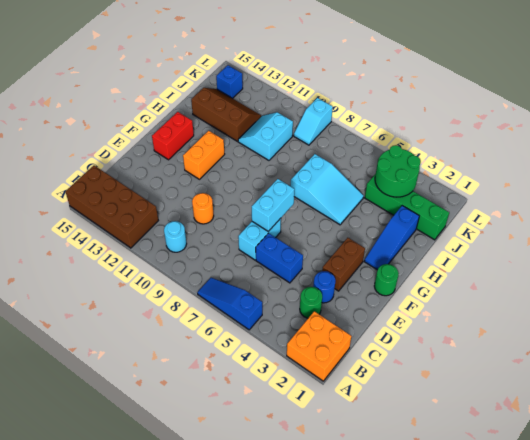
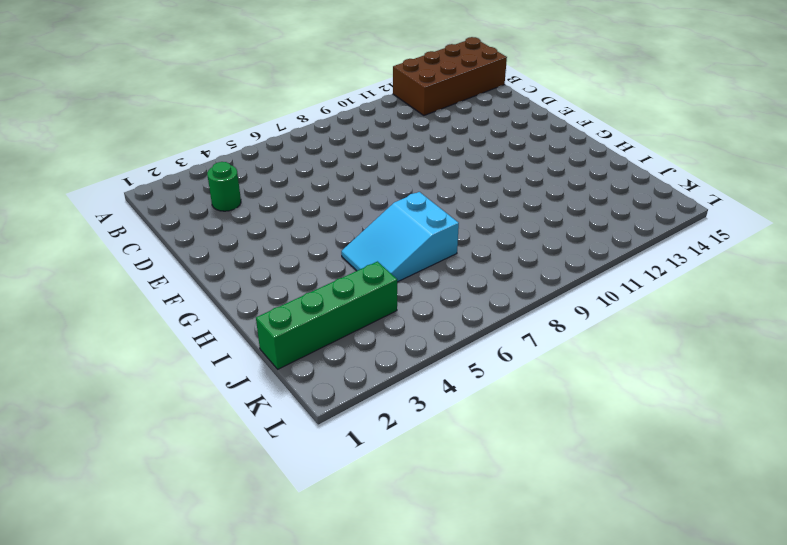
none -> orange brick A1:B2 level 1
none -> blue slope A5:A7 level 1 top 5
none -> cyan round brick B10 level 1

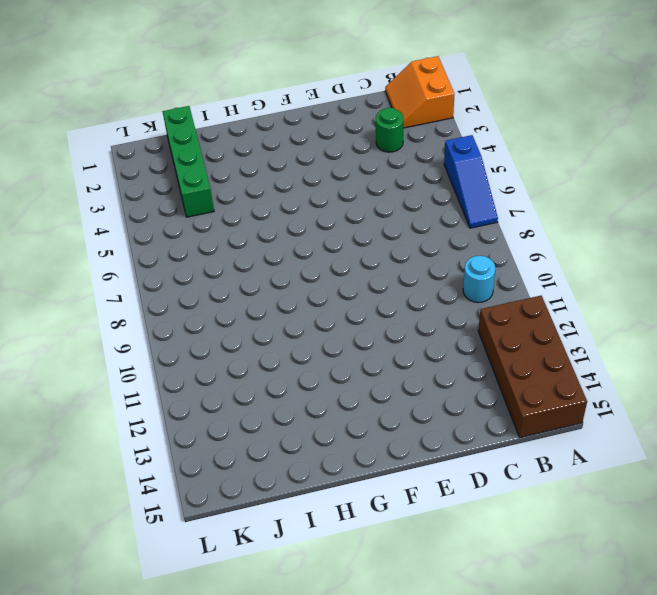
orange slope A1:B2 level 1 top A -> orange brick A1:B2 level 1
none -> blue round brick D3 level 1
none -> blue brick D5:D6 level 1
none -> cyan brick D7:E7 level 1

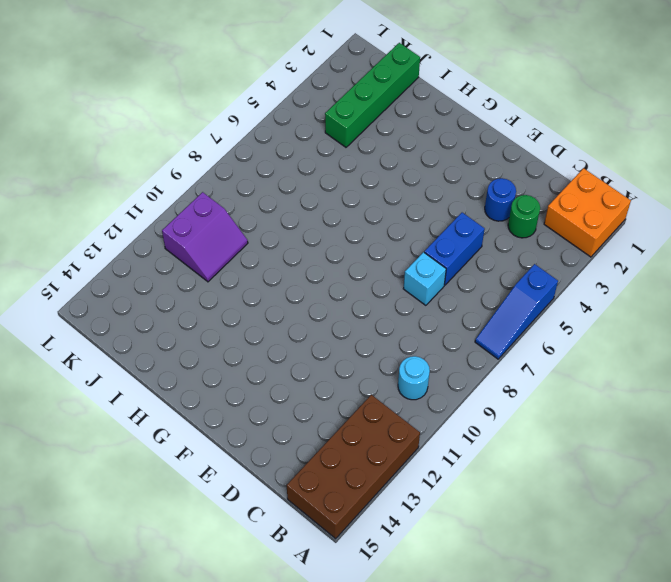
cyan brick D7 level 1 -> cyan brick D7:E7 level 1
purple slope J10:K11 level 1 top K -> cyan slope I10:J11 level 1 top 10
none -> orange round brick D10 level 1
none -> brown brick E3:F3 level 1
none -> green round brick F1 level 1

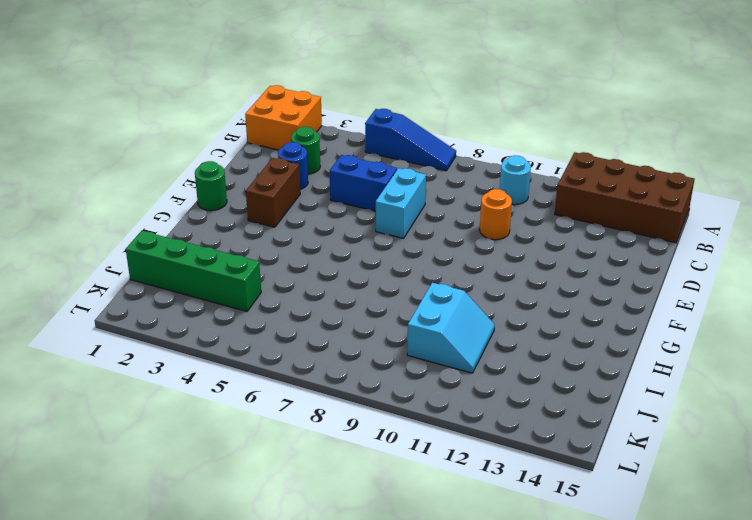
none -> orange brick F12:G12 level 1
none -> red brick F14:G14 level 1
none -> blue slope G2:I2 level 1 top I

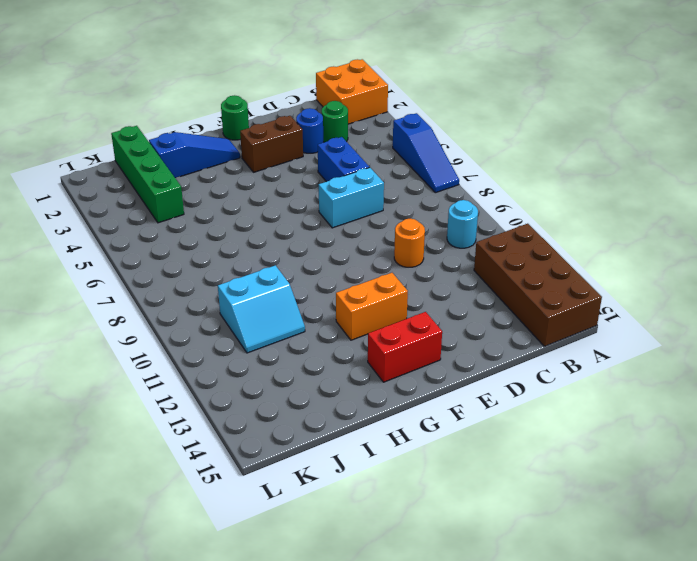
none -> cyan slope H5:I7 level 1 top 7
none -> brown slope I12:J14 level 1 top I
none -> cyan slope K9:L9 level 1 top L

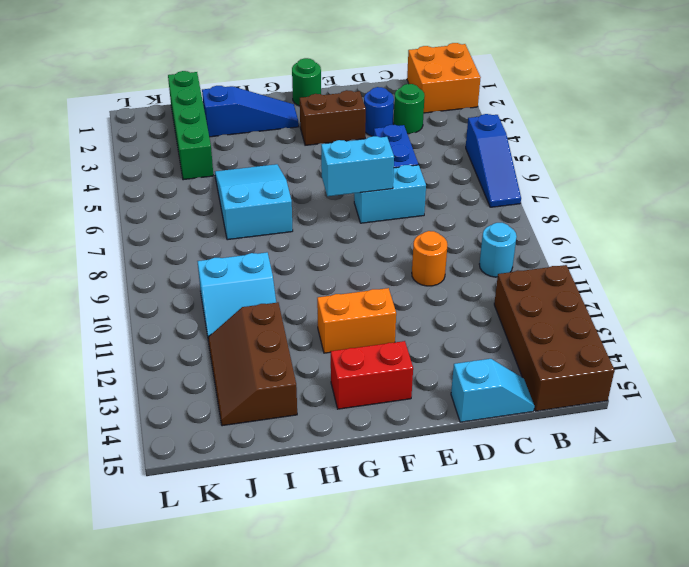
cyan slope C15:D15 level 1 top D -> cyan slope K9:L9 level 1 top L
none -> blue brick K14 level 1
none -> green round brick J3:K4 level 2

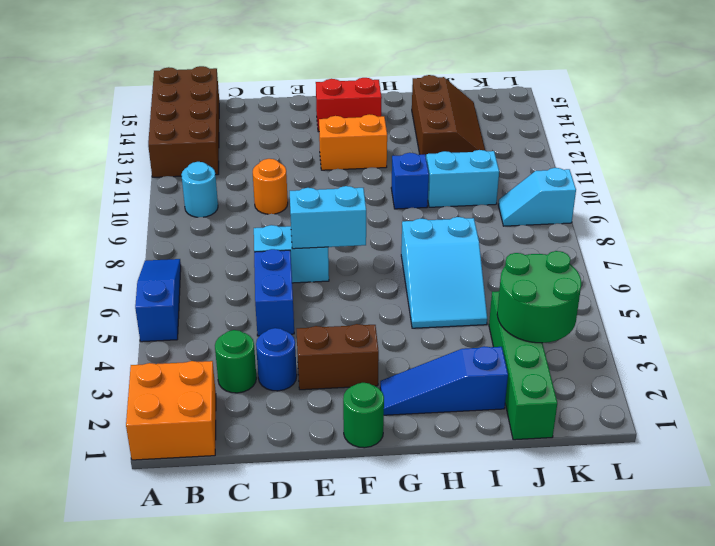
blue brick H10 level 1 -> blue brick K14 level 1

